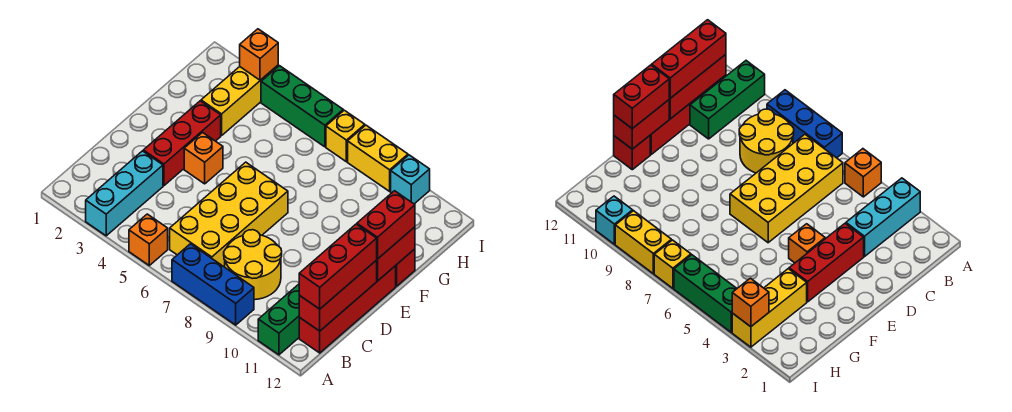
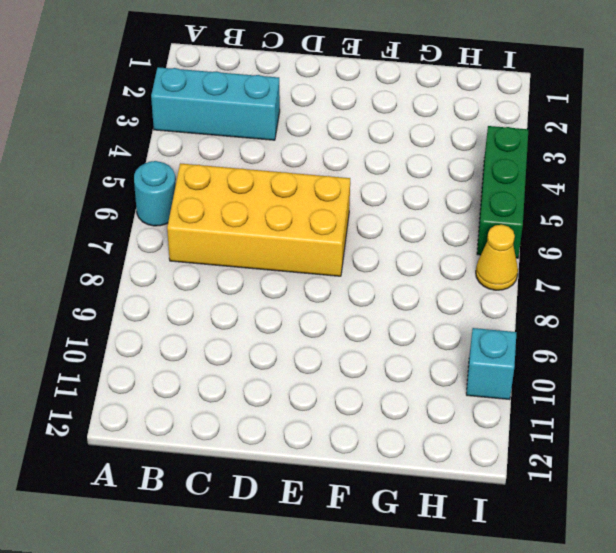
cyan round brick A6 level 1 -> none
yellow cone I7 level 1 -> yellow brick I7 level 1
none -> orange brick A5 level 1
none -> blue brick A7:A9 level 1
none -> green brick A11:C11 level 1

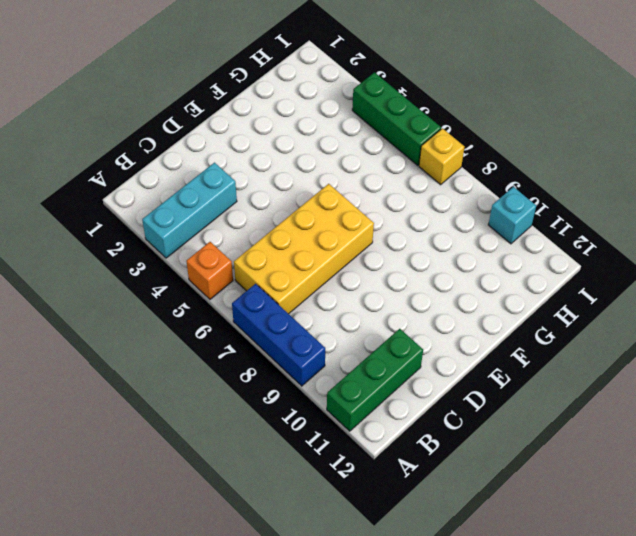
none -> yellow round brick B8:C9 level 1
none -> red brick B12:E12 level 1
none -> red brick D3:F3 level 1

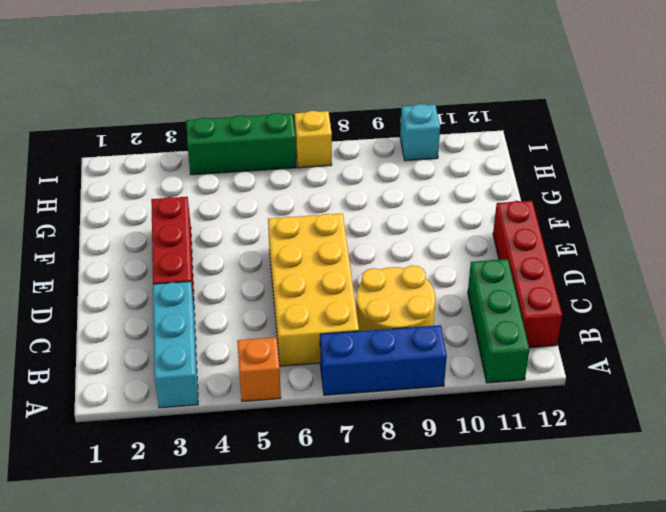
none -> orange brick E4 level 1
none -> red brick F12 level 1
none -> yellow brick G3:I3 level 1

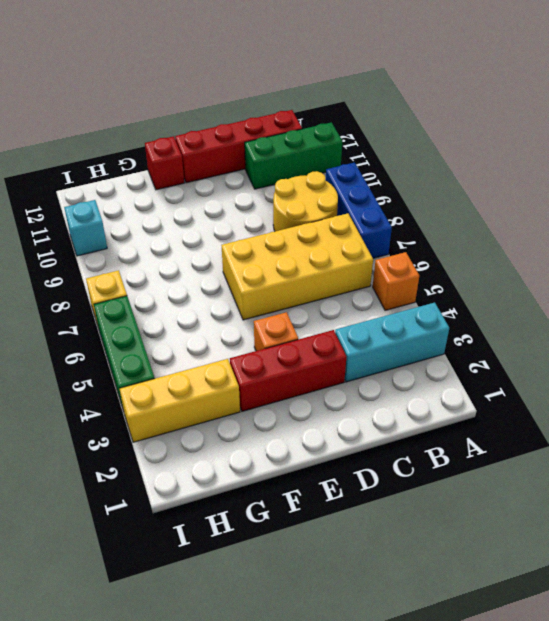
none -> yellow brick I8:I9 level 1
none -> red brick B12:D12 level 2
none -> red brick E12:F12 level 2

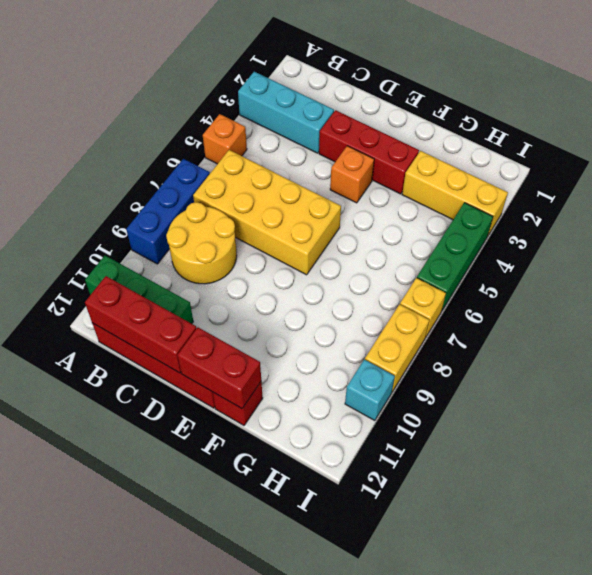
none -> orange brick I3 level 2
none -> red brick B12:D12 level 3
none -> red brick E12:F12 level 3

